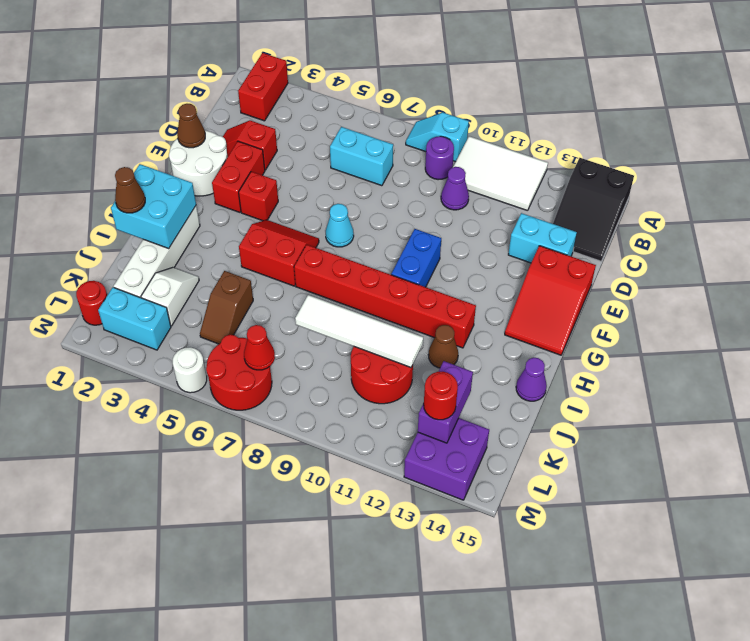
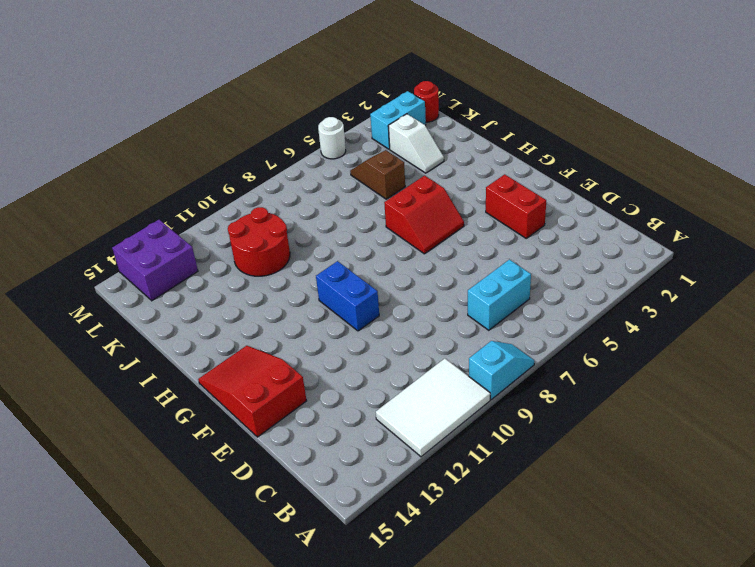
none -> red brick A2:B2 level 1
none -> black slope A14:C15 level 1 top A
none -> purple round brick B9 level 1
none -> purple cone C10 level 1

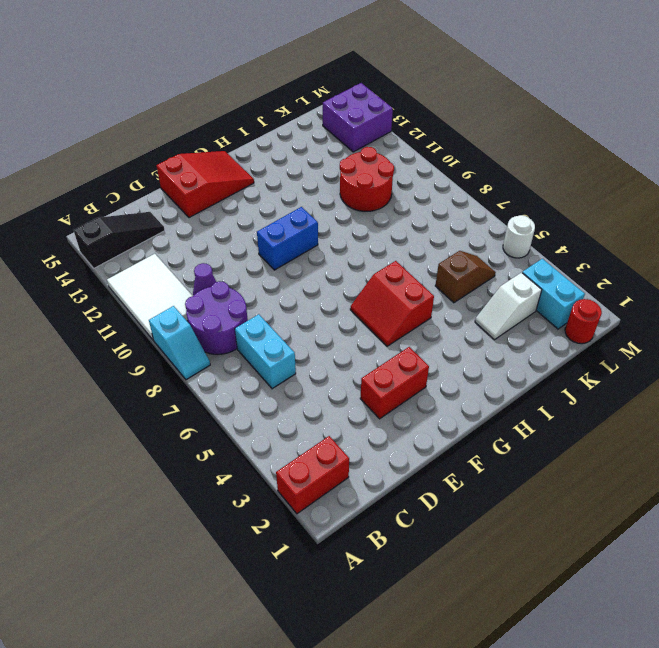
black slope A14:C14 level 1 top A -> black slope A14:C15 level 1 top A
purple round brick B8:C9 level 1 -> purple round brick B9 level 1
none -> red slope D2:D3 level 1 top 3
none -> cyan brick D13:D14 level 1
none -> white round brick E1:F2 level 1
none -> red brick F4 level 1

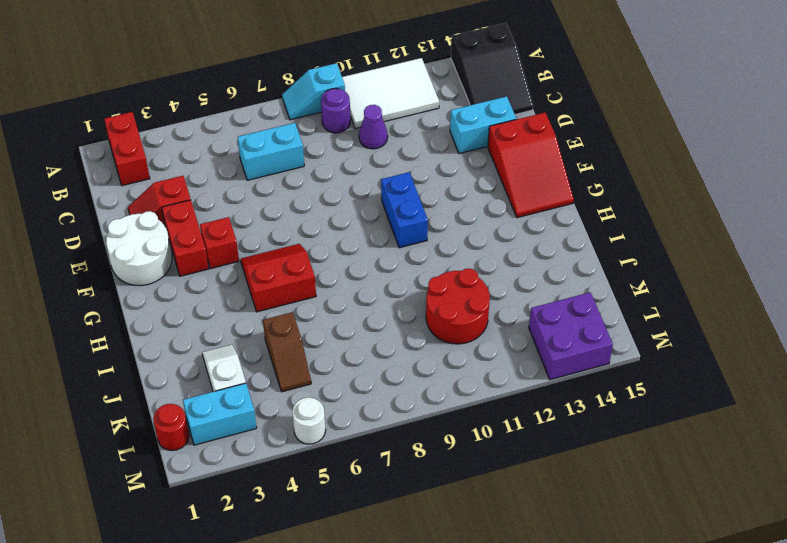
none -> cyan cone F7 level 1
none -> white brick H2:K2 level 1
none -> red brick H7:H12 level 1
none -> brown cone I12 level 1

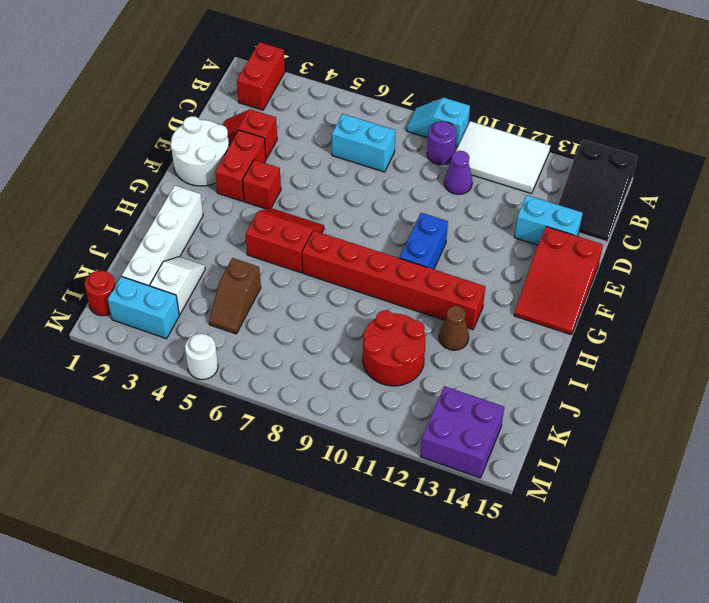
none -> cyan cone F7 level 1
none -> purple cone I15 level 1
none -> red round brick L6:M7 level 1
none -> brown cone E1 level 2

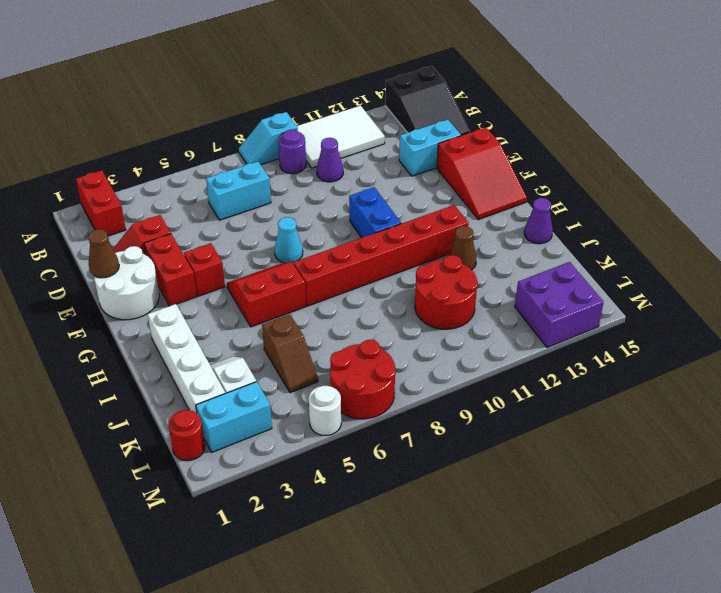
none -> cyan brick H1:I2 level 2
none -> white tile J8:J11 level 2
none -> purple brick K13:L13 level 2
none -> red cone L7 level 2

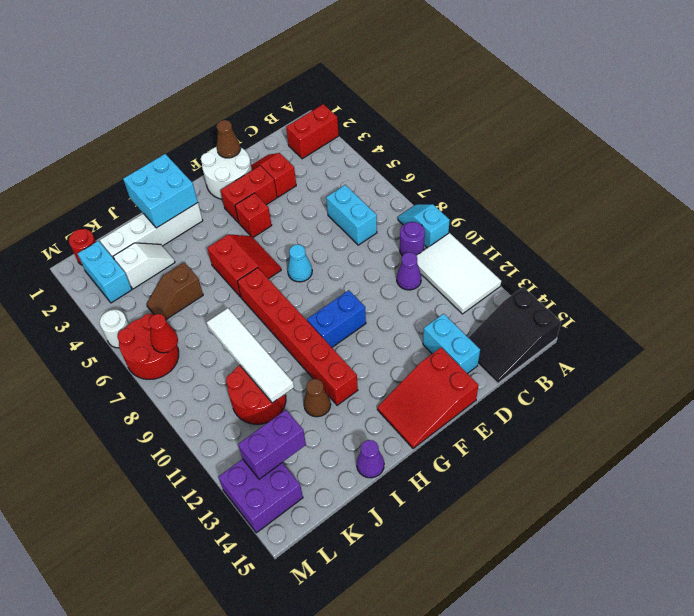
none -> brown cone I1 level 3
none -> red round brick L13 level 3

